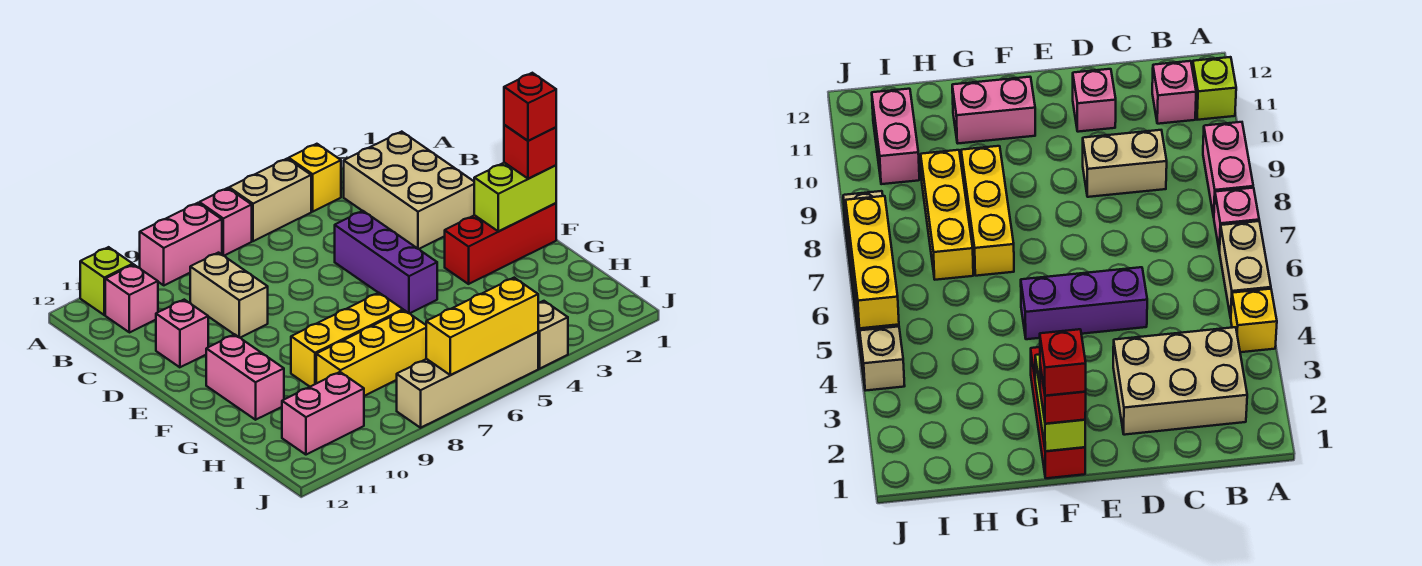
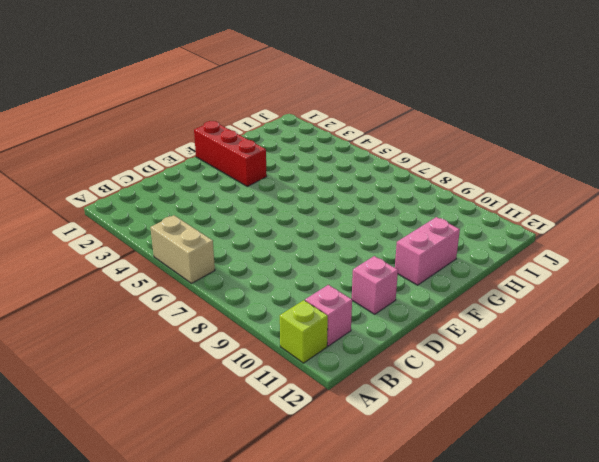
none -> yellow brick A4 level 1
none -> pink brick A7 level 1
none -> pink brick A8:A9 level 1

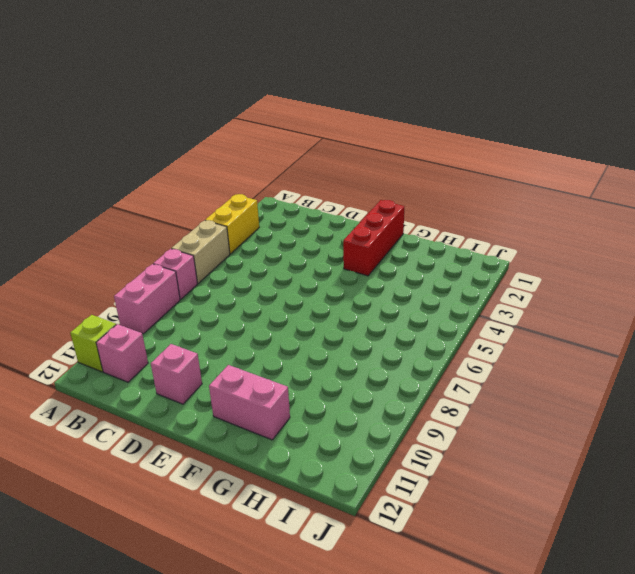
yellow brick A3:A4 level 1 -> yellow brick A4 level 1
none -> tan brick B2:D3 level 1
none -> tan brick C9:D9 level 1
none -> purple brick D5:F5 level 1

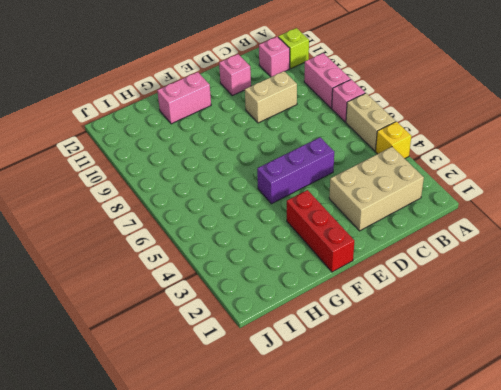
none -> yellow brick G7:G9 level 1
none -> yellow brick H7:H9 level 1
none -> pink brick I10:I11 level 1

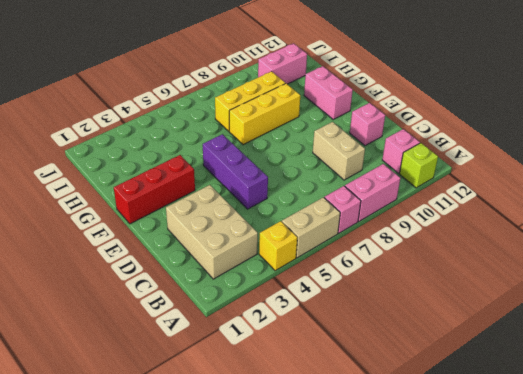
none -> tan brick J4 level 1
none -> tan brick J5:J8 level 1
none -> lime brick F1:F2 level 2

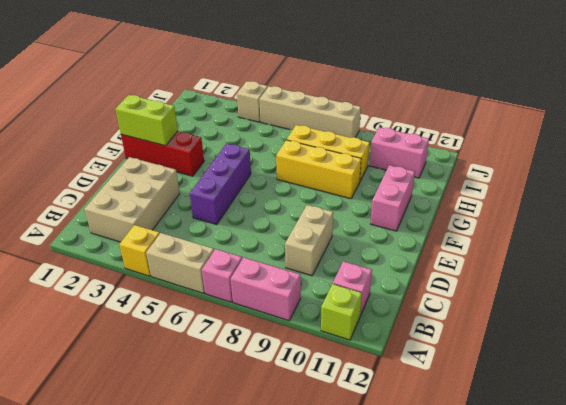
none -> pink brick D11 level 1
none -> yellow brick J5:J7 level 2
none -> red brick F1 level 3

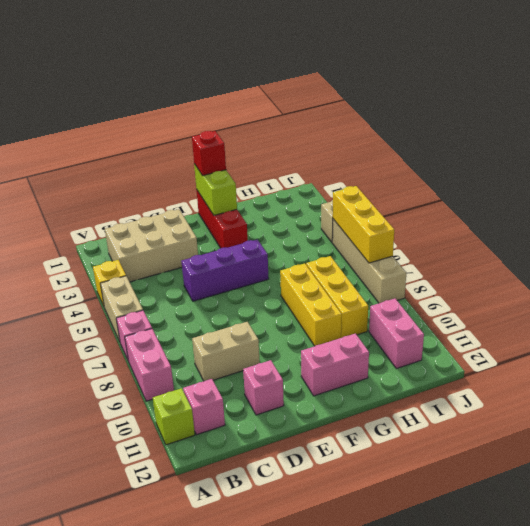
none -> red brick F1 level 4

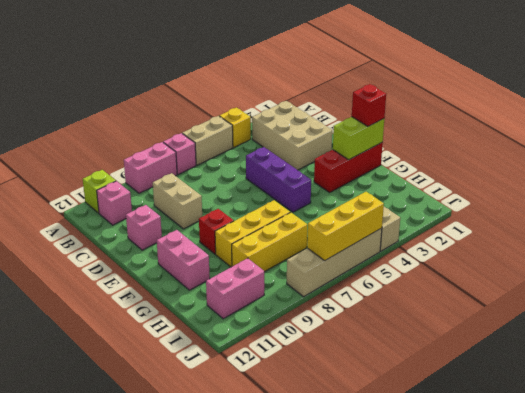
red brick F9 level 1 -> red brick F1 level 4

